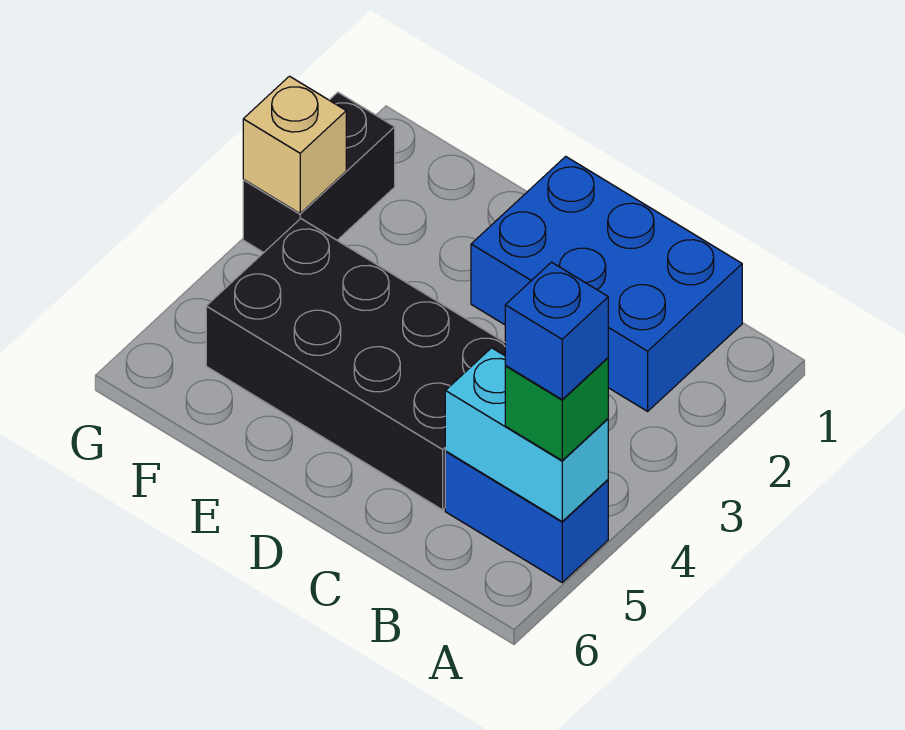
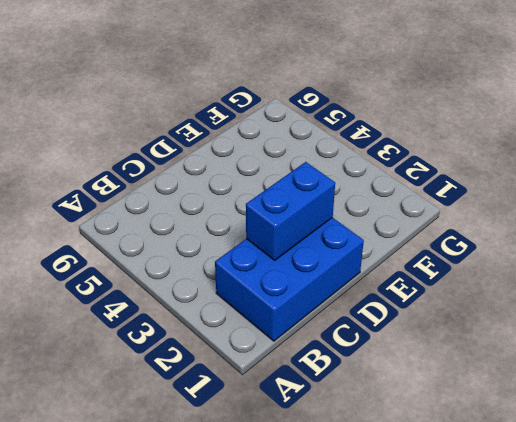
blue brick C2:D2 level 2 -> blue brick A5:B5 level 1
none -> black brick C4:F5 level 1
none -> black brick G2:G3 level 1

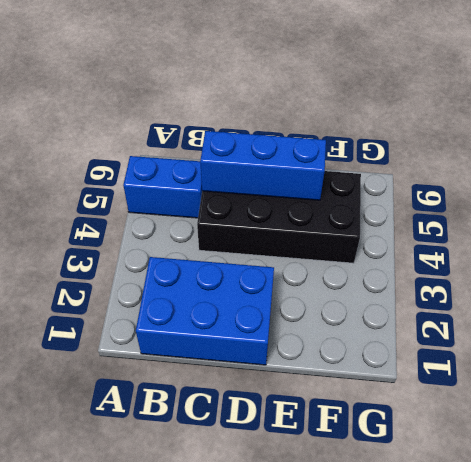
blue brick C5:E5 level 2 -> none
none -> black brick G2:G3 level 1
none -> cyan brick A5:B5 level 2

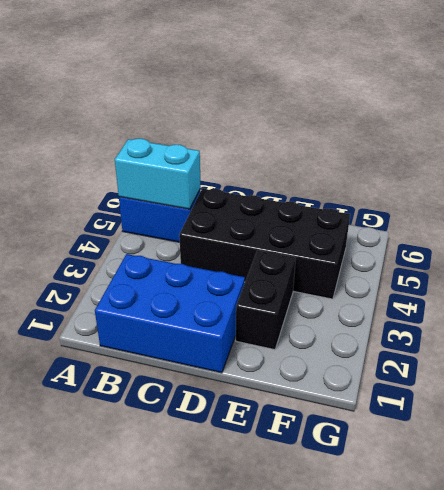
black brick E2:E3 level 1 -> black brick G2:G3 level 1
none -> tan brick G3 level 2
none -> green brick A5 level 3

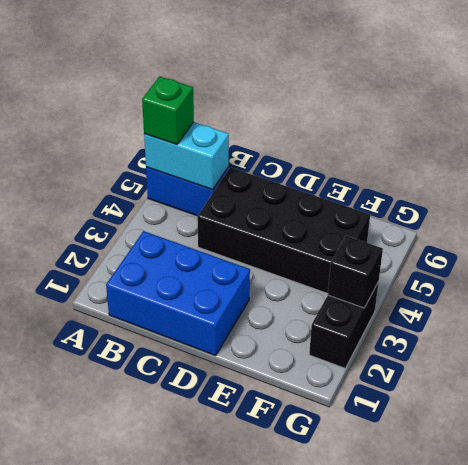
black brick G3 level 2 -> tan brick G3 level 2
none -> blue brick A5 level 4

